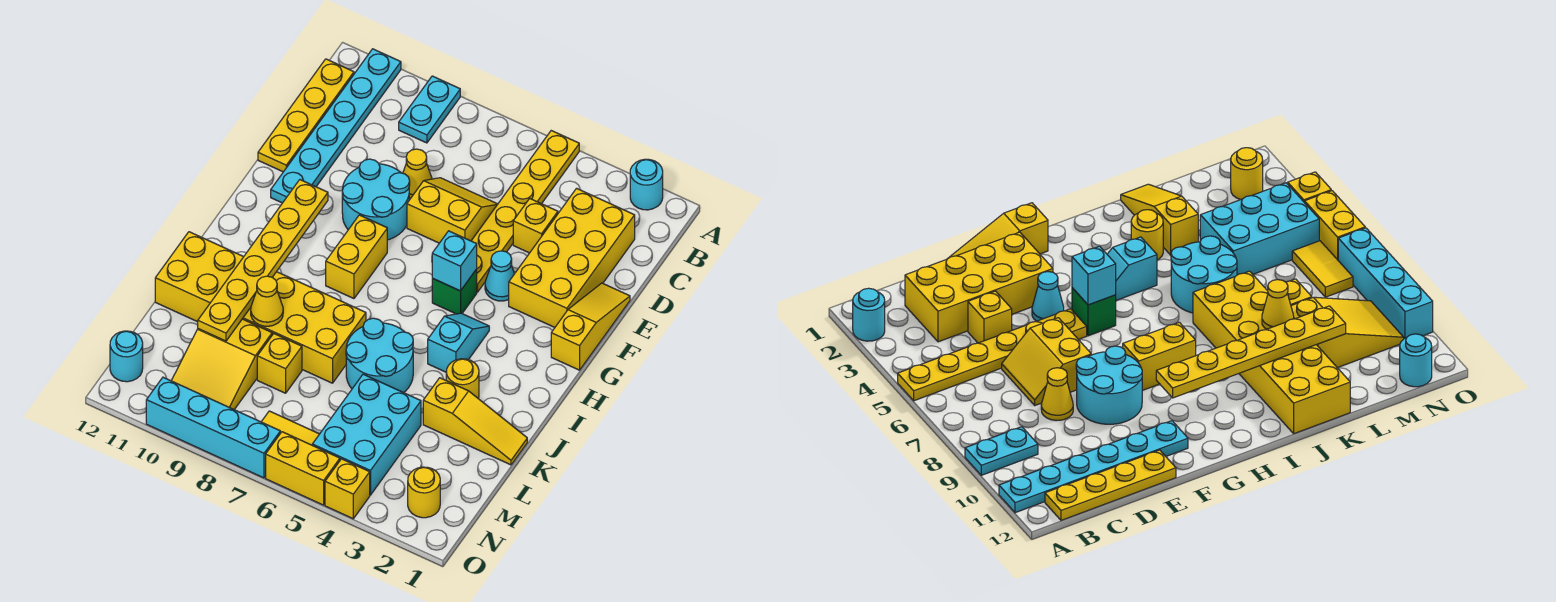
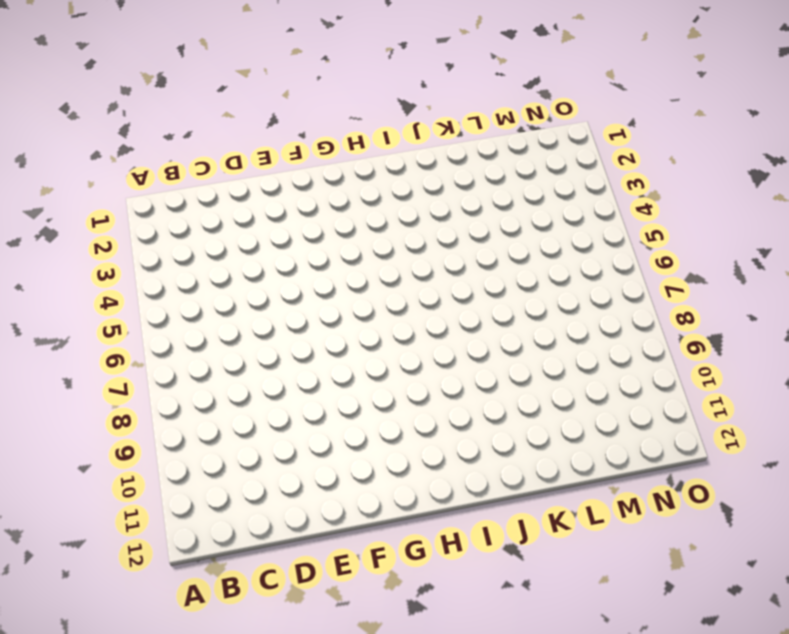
none -> cyan round brick A2 level 1
none -> yellow plate A5:F5 level 1
none -> cyan plate A9:B9 level 1
none -> cyan plate A11:F11 level 1

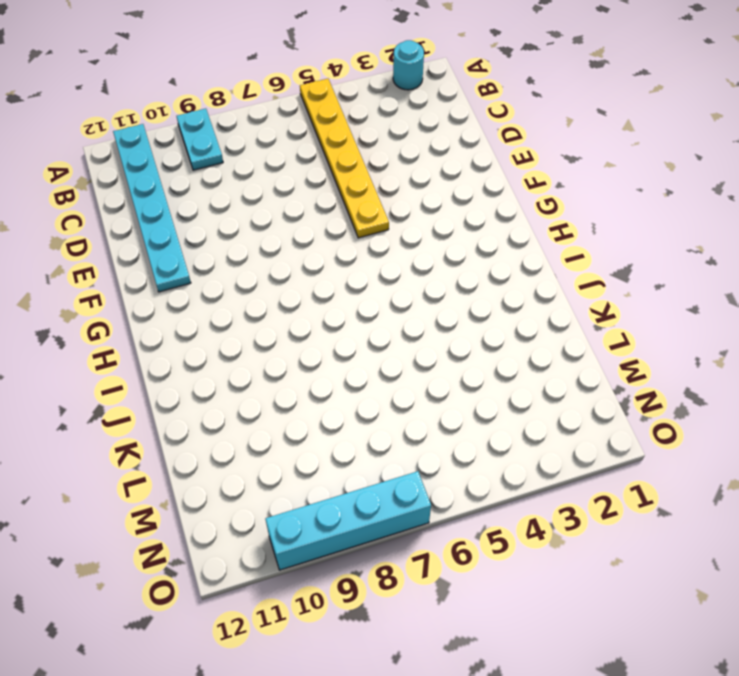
none -> yellow plate B12:E12 level 1
none -> yellow brick C2:F3 level 1
none -> yellow brick D4 level 1
none -> yellow slope D6:E7 level 1 top E

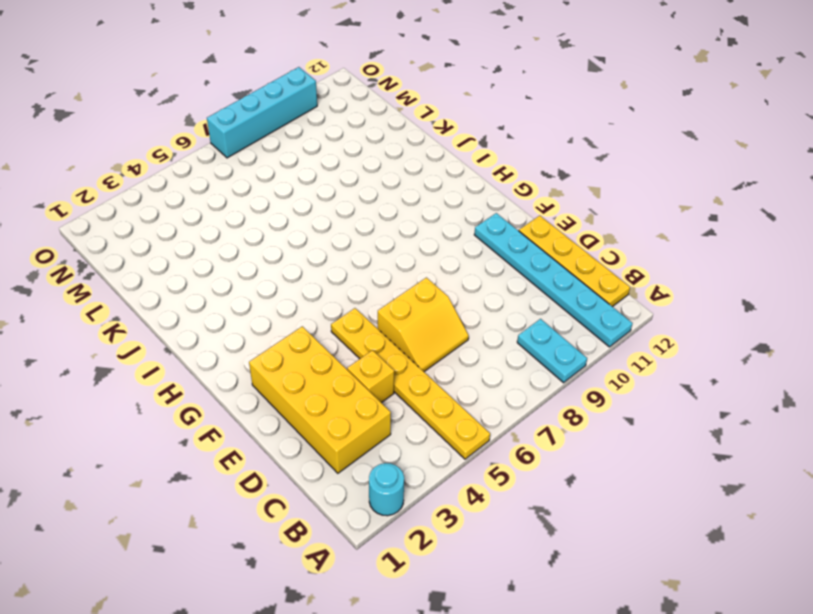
none -> yellow cone D8 level 1
none -> yellow slope E1:G1 level 1 top G
none -> cyan round brick E8:F9 level 1
none -> cyan cone F4 level 1

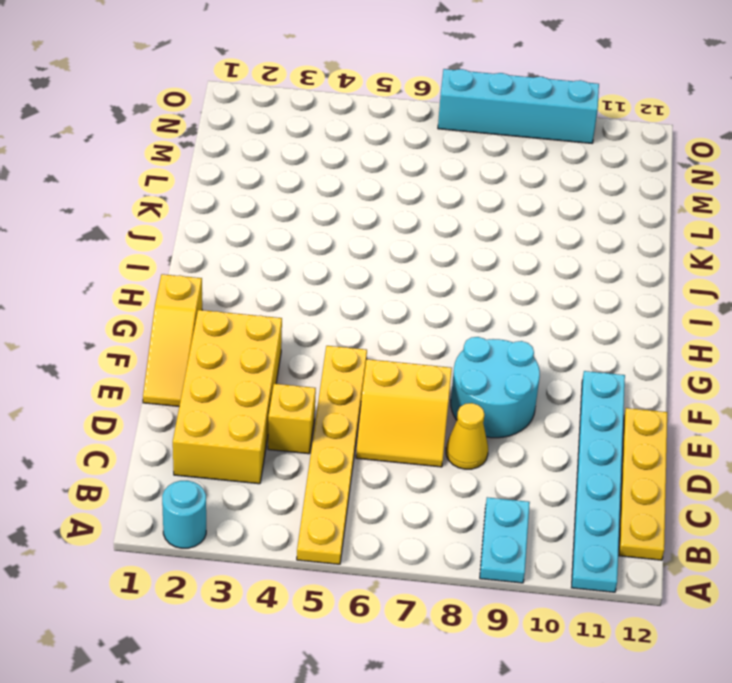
none -> cyan cone F4 level 1
none -> green brick G5 level 1
none -> yellow brick G8:H8 level 1
none -> cyan slope H4:I4 level 1 top I

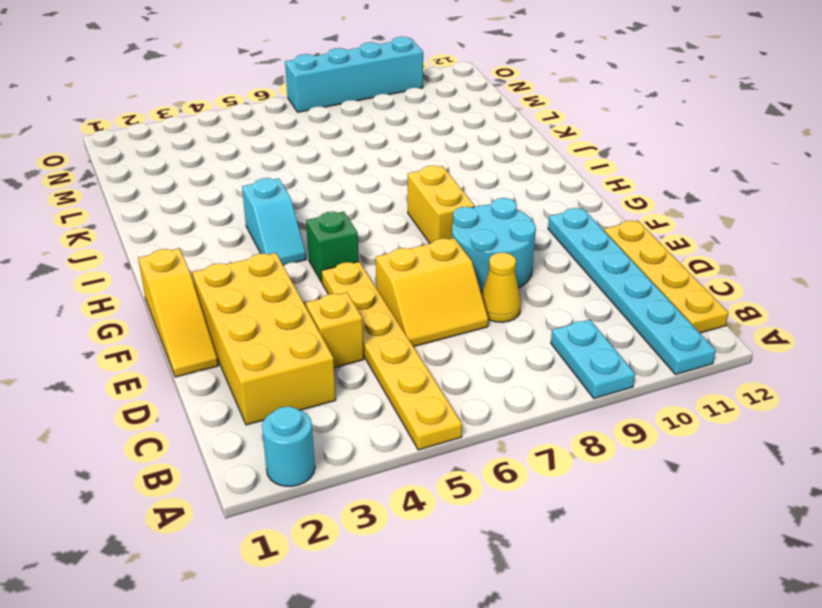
none -> cyan cone F4 level 1
none -> yellow round brick J3 level 1
none -> cyan round brick J5:K6 level 1
none -> yellow brick J7:K12 level 1

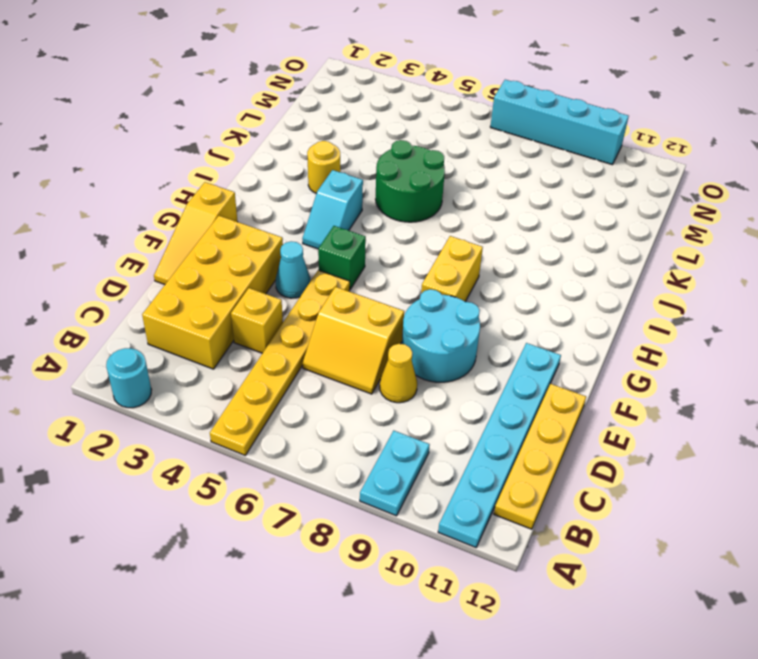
green round brick J5:K6 level 1 -> cyan round brick J5:K6 level 1
none -> yellow brick J7:K12 level 1
none -> yellow slope K1:K3 level 1 top 3
none -> cyan brick L4:N5 level 1
none -> yellow brick L8 level 1

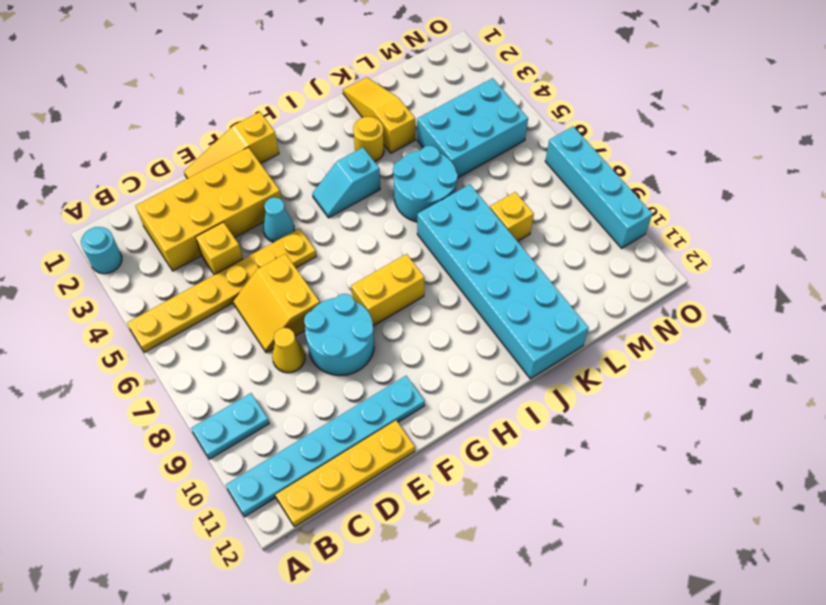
cyan brick J7:K12 level 1 -> yellow brick J7:K12 level 1
none -> green brick G5 level 1
none -> yellow slope L9:N10 level 1 top L
none -> yellow round brick N2 level 1
none -> yellow tile N6:N7 level 1

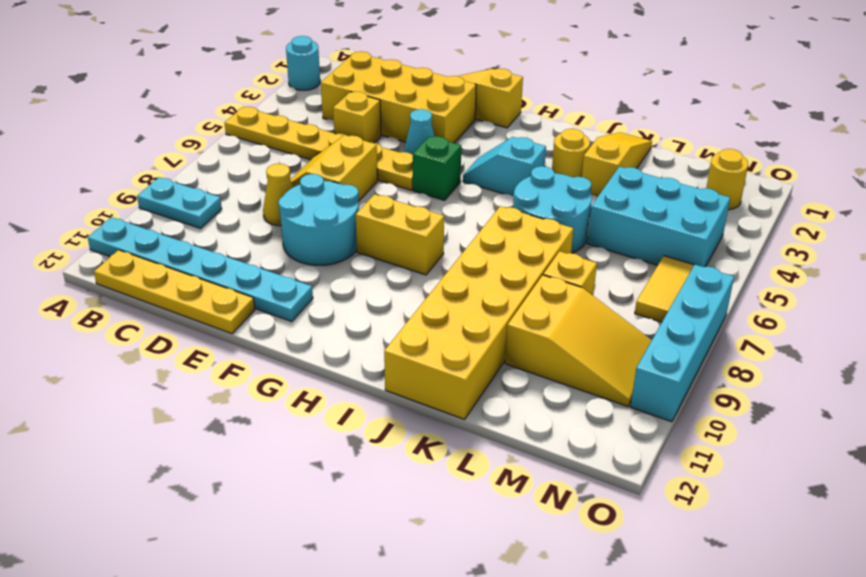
none -> cyan round brick N12 level 1
none -> yellow brick O4 level 1
none -> yellow brick O5:O6 level 1
none -> cyan brick G5 level 2

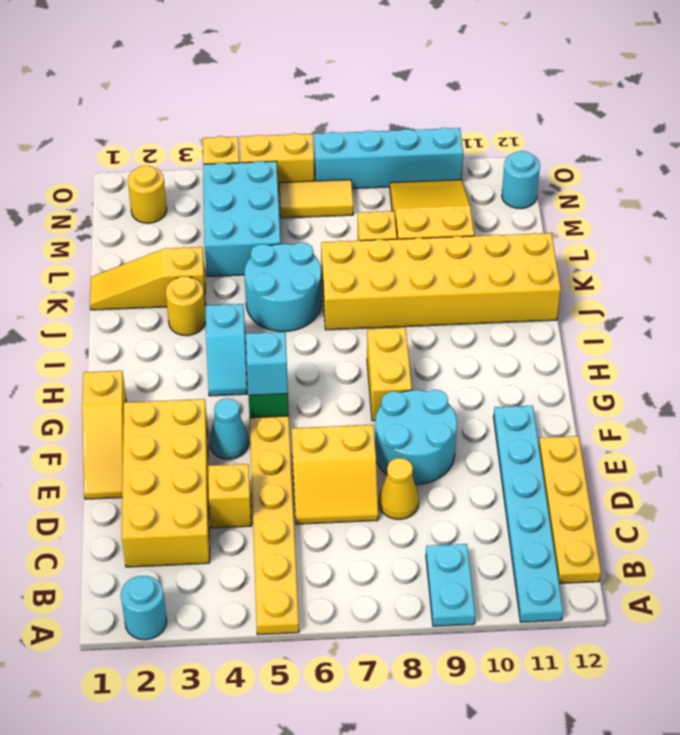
none -> yellow plate G10:L10 level 2
none -> yellow cone K9 level 2

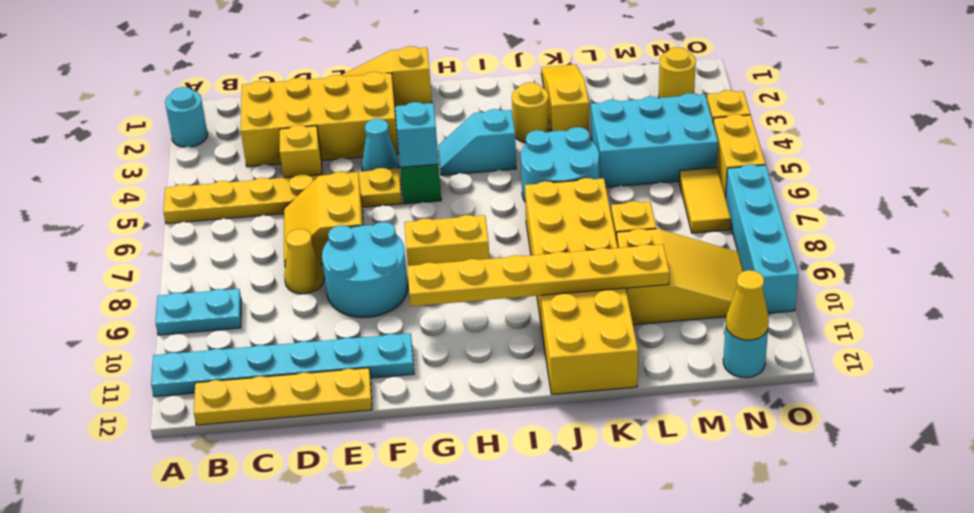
yellow cone N12 level 2 -> yellow cone K9 level 2

